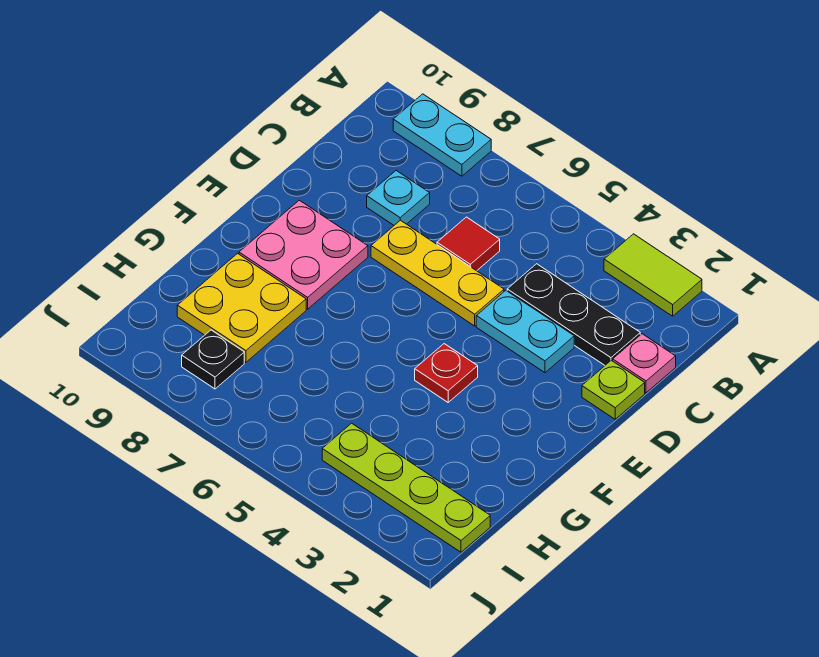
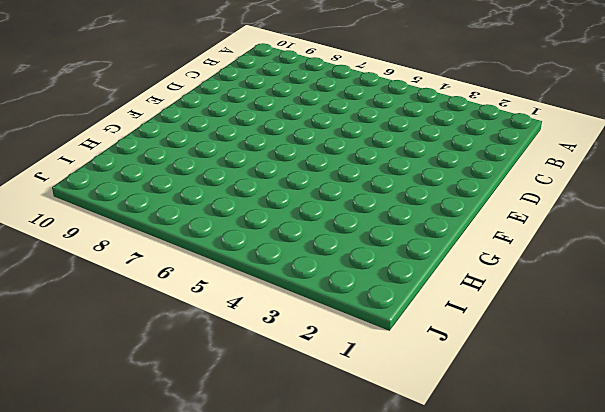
none -> lime tile A2:A3 level 1
none -> cyan plate A8:A9 level 1
none -> pink plate C1 level 1

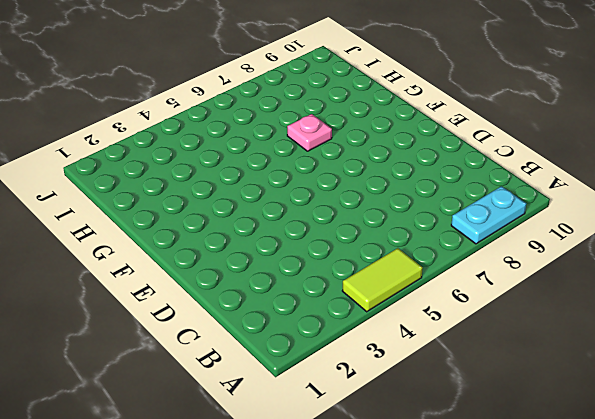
lime tile A4:A5 level 1 -> lime tile A2:A3 level 1
pink plate G7 level 1 -> pink plate C1 level 1
none -> black plate C2:C4 level 1
none -> red tile C6 level 1
none -> cyan plate C8 level 1

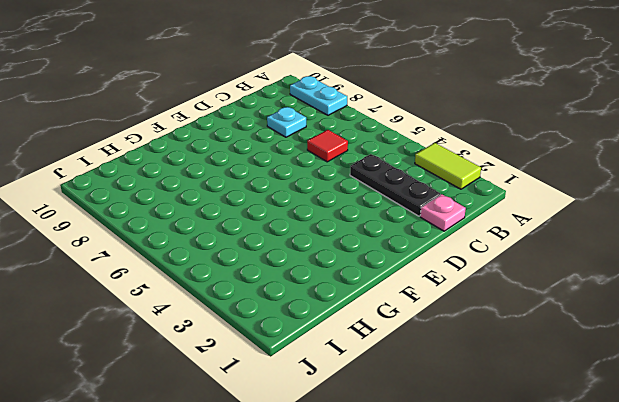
none -> lime plate D1 level 1
none -> cyan plate D3:D4 level 1
none -> yellow plate D5:D7 level 1

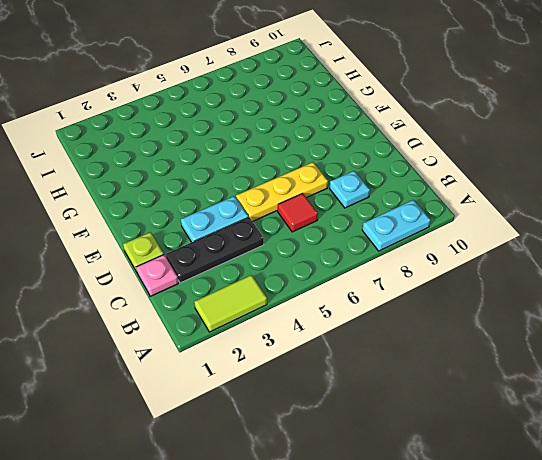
none -> pink plate E8:F9 level 1
none -> red plate F4 level 1
none -> yellow plate G8:H9 level 1

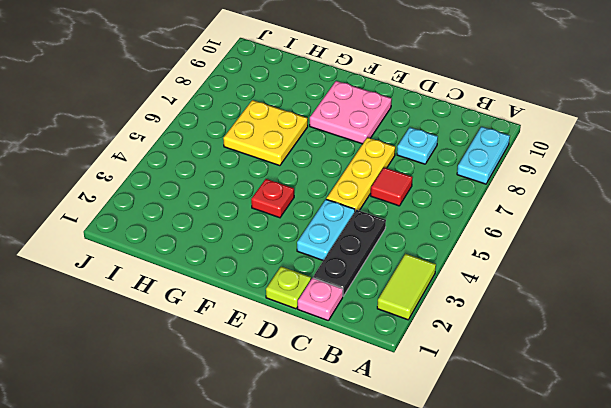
yellow plate G6:H7 level 1 -> yellow plate G8:H9 level 1
none -> lime plate I1:I4 level 1
none -> black plate I8 level 1

